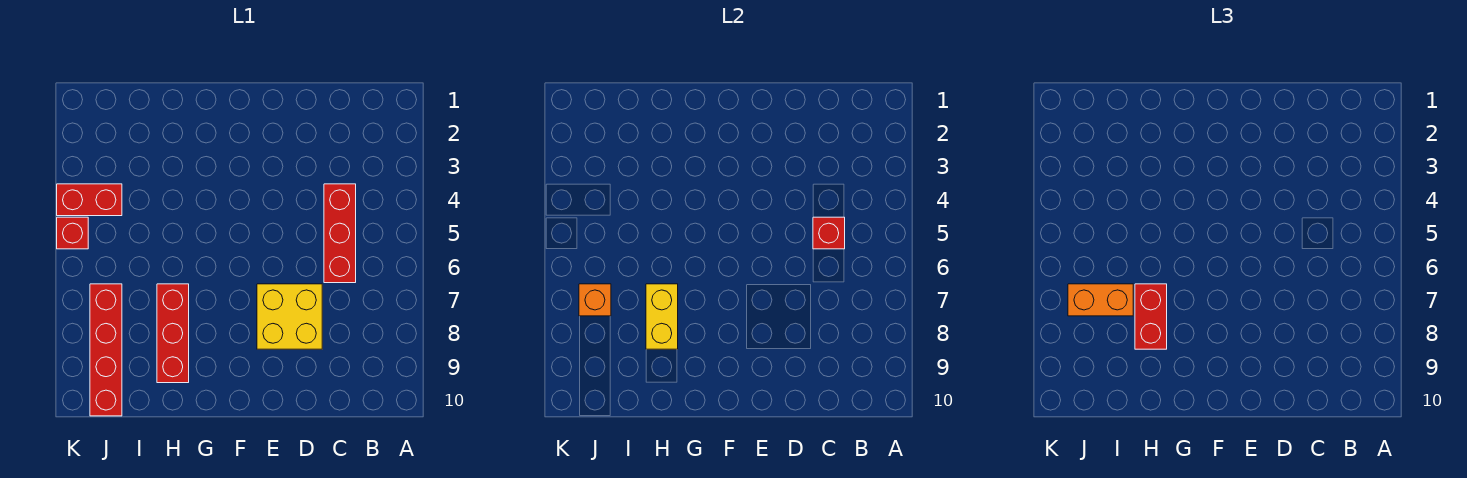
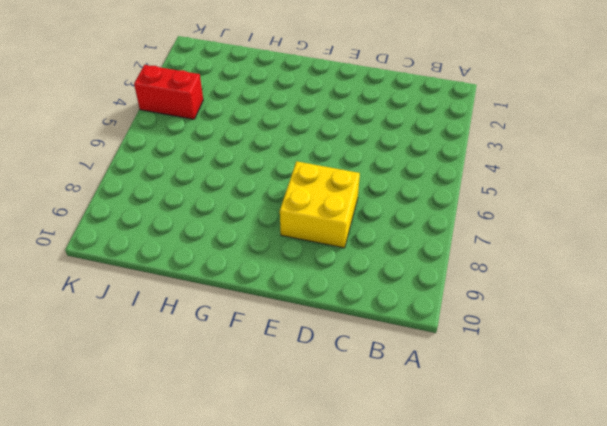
none -> red brick C4:C6 level 1
none -> red brick H7:H9 level 1

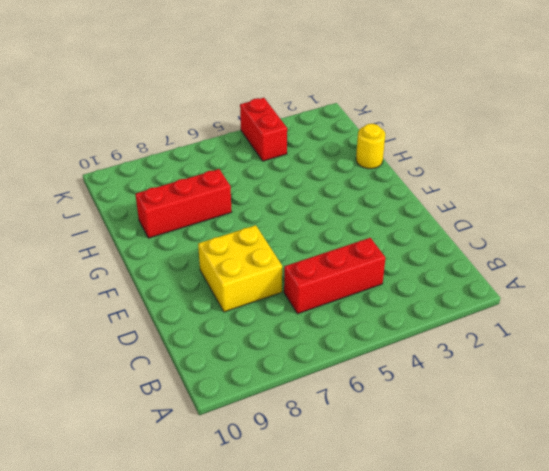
yellow round brick H1 level 1 -> none
none -> red brick J7:J10 level 1
none -> red brick K5 level 1

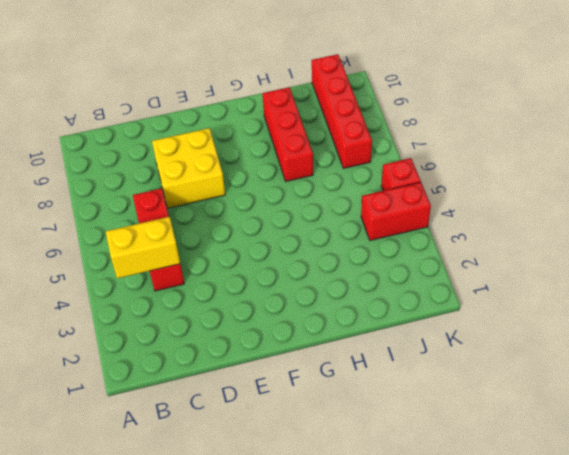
yellow brick B4:C4 level 2 -> yellow brick H7:H8 level 2
none -> red brick C5 level 2
none -> orange brick J7 level 2

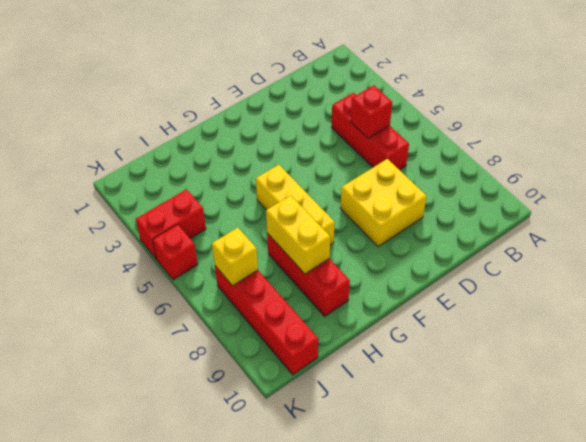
yellow brick G5:G7 level 1 -> none
yellow brick J7 level 2 -> orange brick J7 level 2
none -> red brick H7:H8 level 3
none -> orange brick I7:J7 level 3

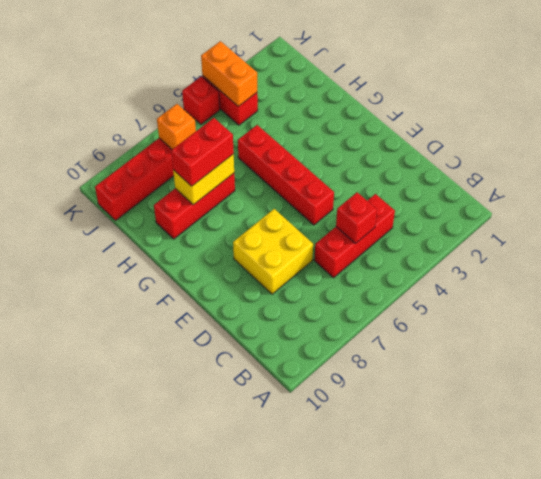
red brick E5:H5 level 1 -> none
orange brick J4:K4 level 2 -> orange brick I7:J7 level 3

